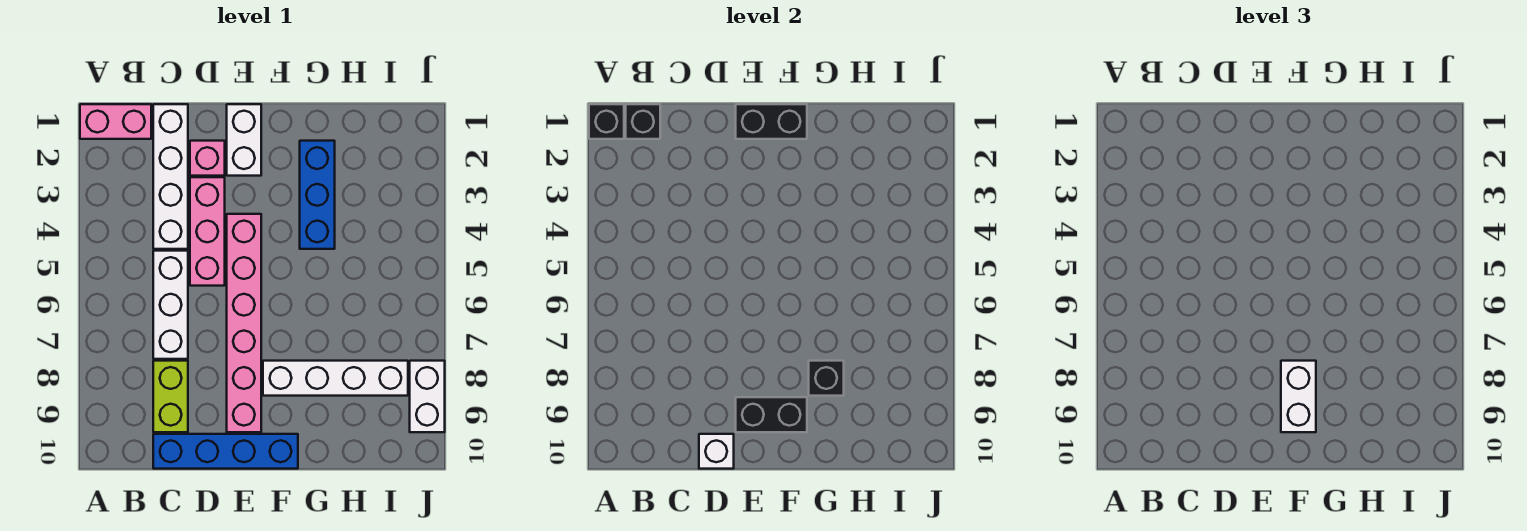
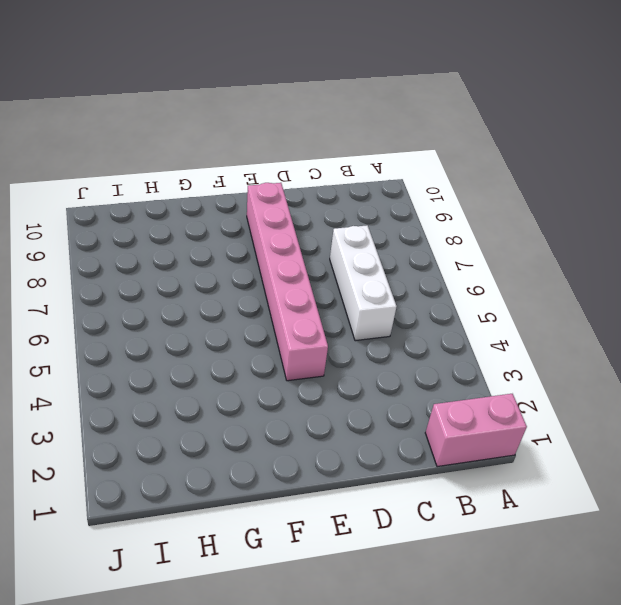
none -> white brick C1:C4 level 1
none -> lime brick C8:C9 level 1
none -> blue brick C10:F10 level 1

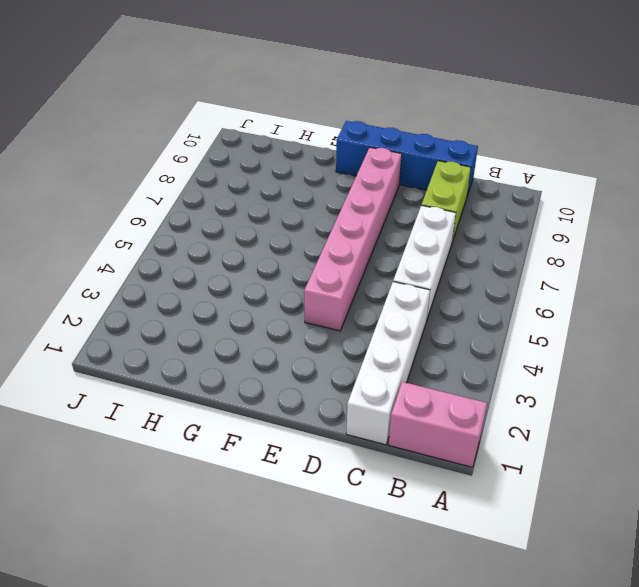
none -> pink brick D2 level 1
none -> pink brick D3:D5 level 1
none -> white brick E1:E2 level 1

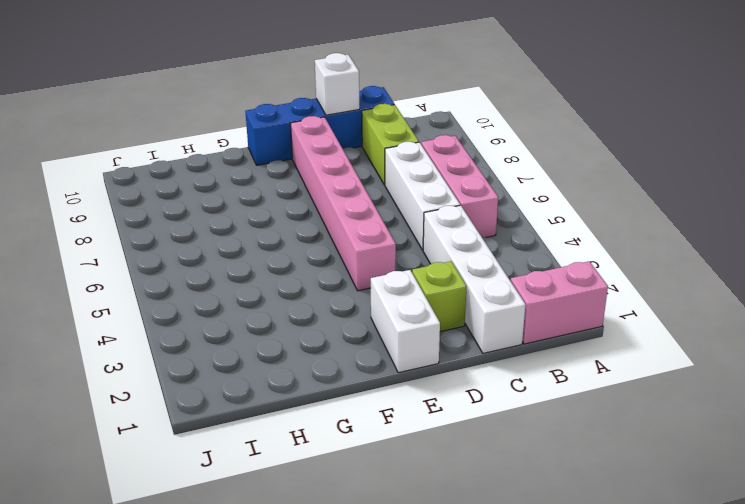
pink brick B5:B7 level 1 -> pink brick D3:D5 level 1
lime brick D2 level 1 -> pink brick D2 level 1
none -> white brick F8:I8 level 1
none -> blue brick G2:G4 level 1
none -> white brick J8:J9 level 1

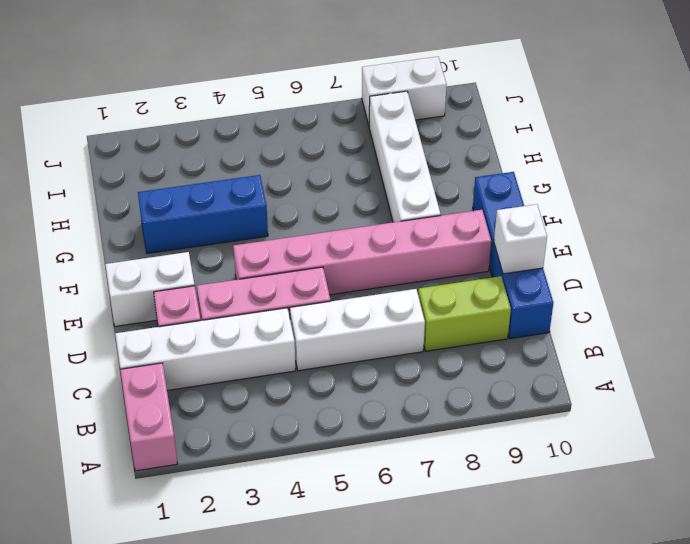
none -> black brick A1 level 2
none -> black brick B1 level 2
none -> black brick E1:F1 level 2

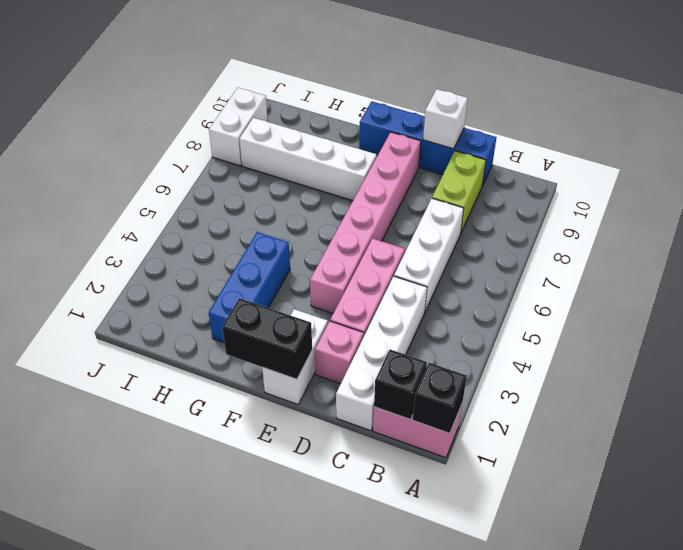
none -> black brick E9:F9 level 2
none -> black brick G8 level 2
none -> white brick F8:F9 level 3

